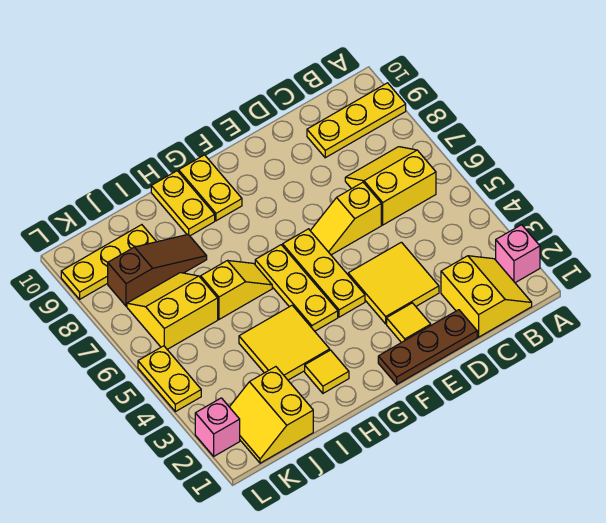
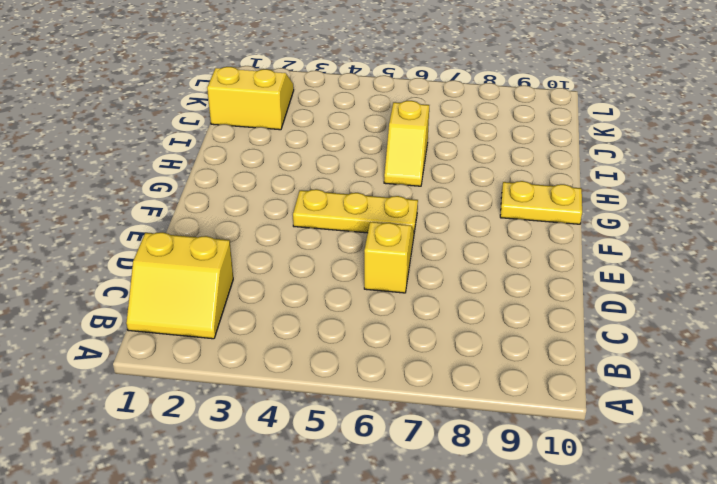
none -> pink brick A2 level 1
none -> yellow plate A9:C9 level 1
none -> yellow slope B6:C7 level 1 top 6

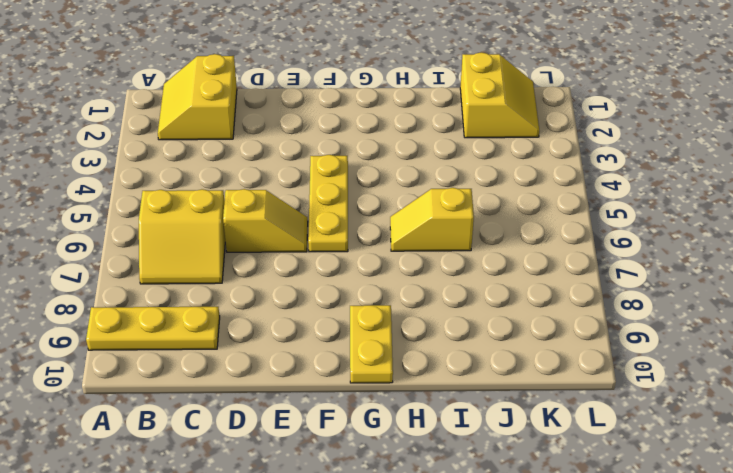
none -> pink brick A2 level 1
none -> brown plate D1:F1 level 1
none -> yellow tile D3:E4 level 1

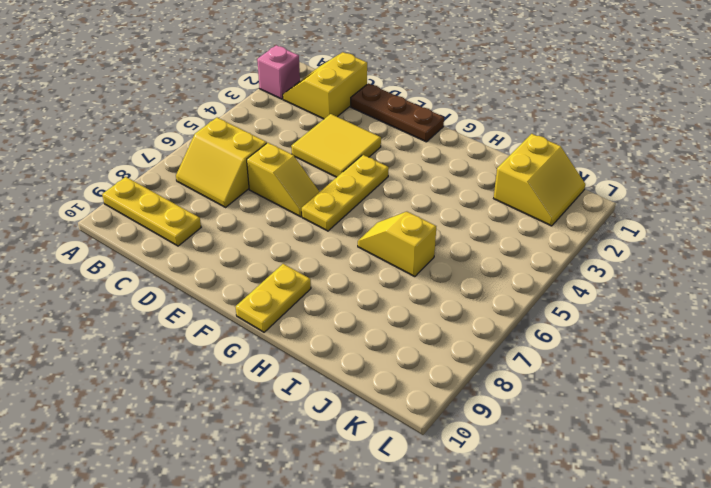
none -> yellow tile E2 level 1
none -> yellow plate G4:G6 level 1
none -> yellow tile H2 level 1

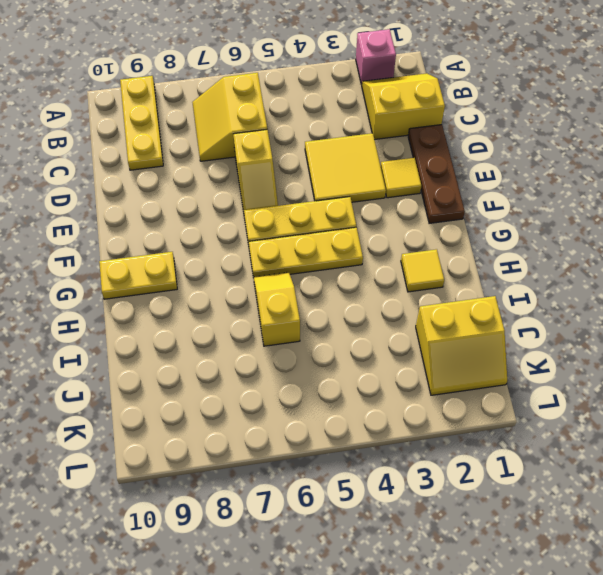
none -> yellow tile H3:I4 level 1
none -> yellow plate H9:H10 level 1
none -> brown slope I8:K8 level 1 top K

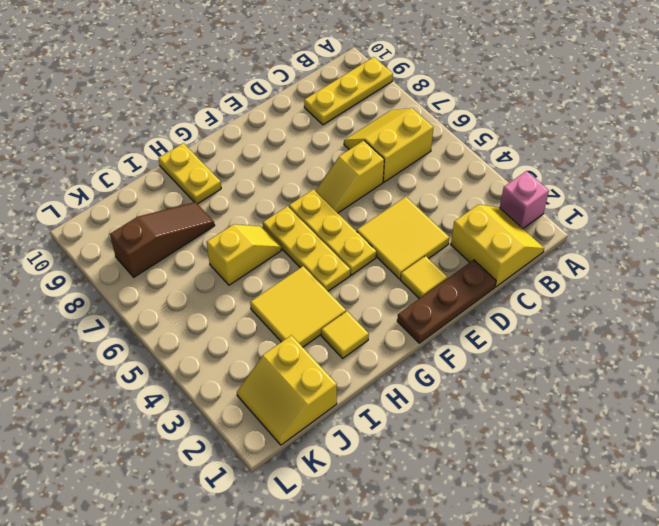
none -> yellow plate G9:G10 level 1
none -> yellow slope J6:K7 level 1 top 6
none -> yellow plate J9:L9 level 1

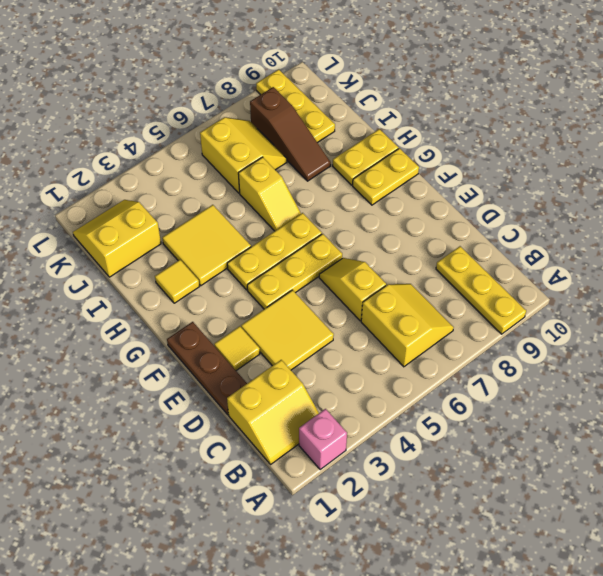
none -> pink brick L2 level 1
none -> yellow plate L4:L5 level 1

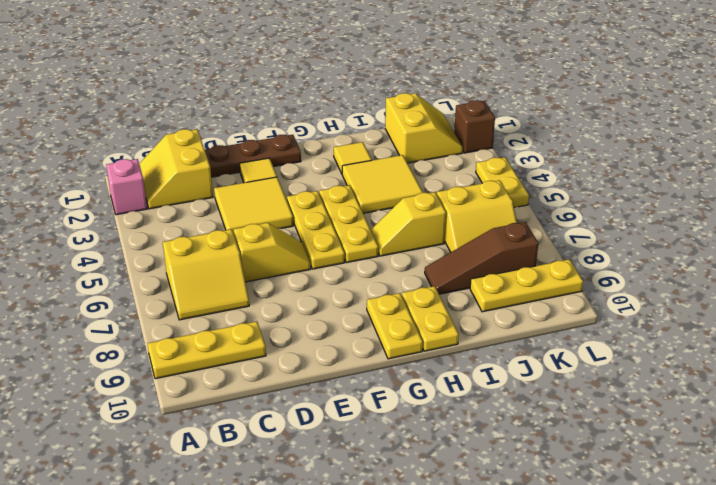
brown brick L2 level 1 -> pink brick L2 level 1

